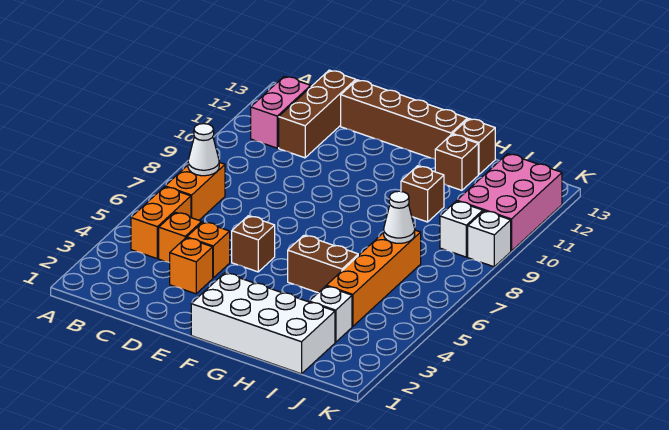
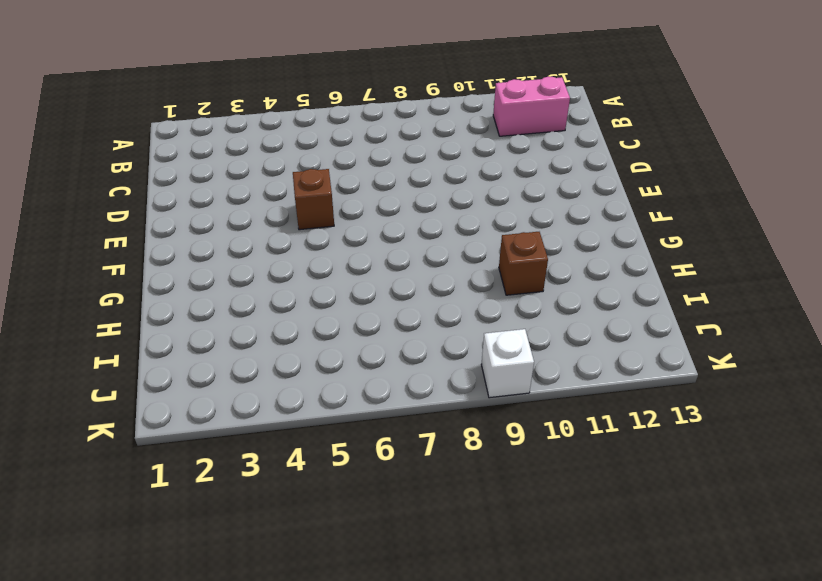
none -> orange brick B4:B5 level 1
none -> orange brick B6:B7 level 1
none -> orange brick C4 level 1

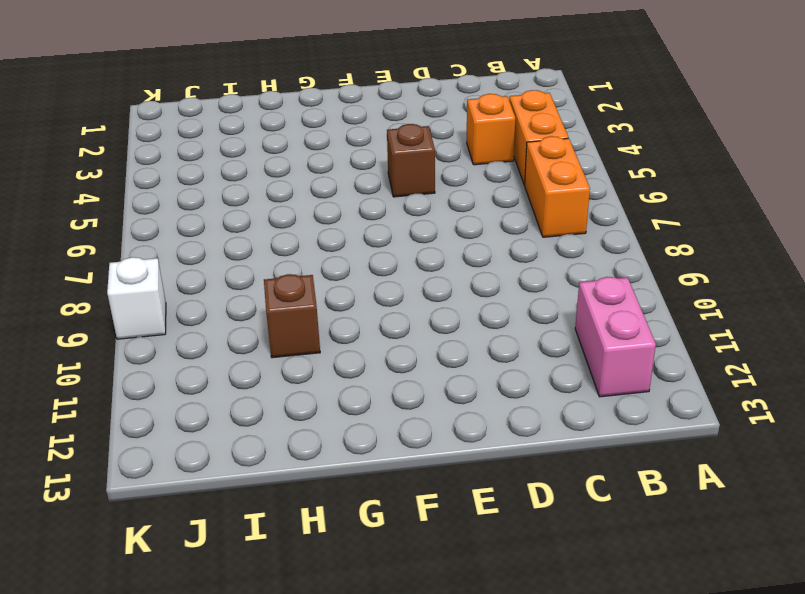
none -> brown brick C11:C13 level 1
none -> orange brick D3 level 1
none -> orange brick D4 level 1

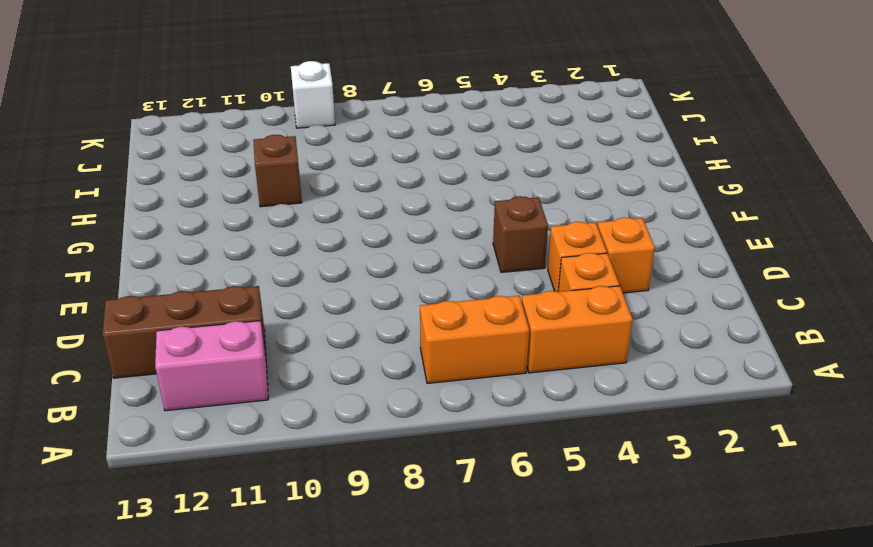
none -> brown brick D13:G13 level 1
none -> white brick F1:I2 level 1
none -> brown brick G5:H5 level 1

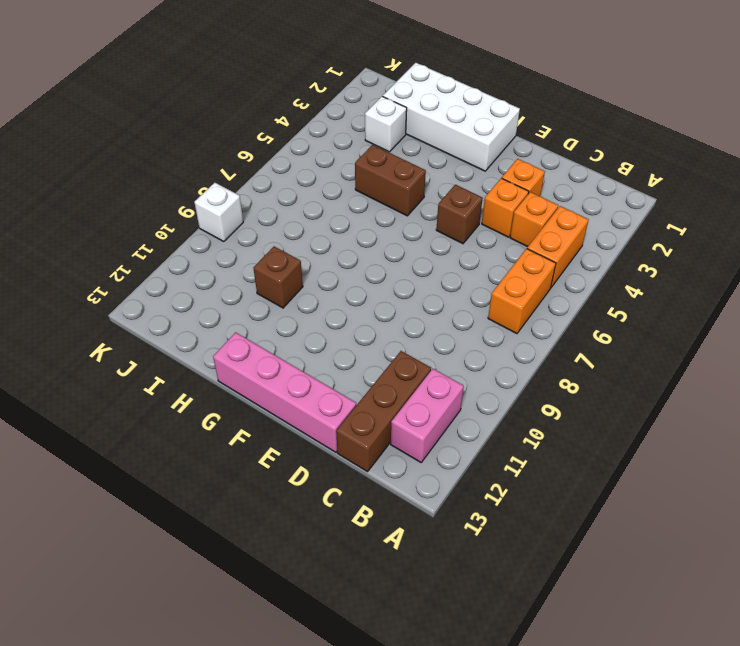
pink brick D13:G13 level 1 -> brown brick D13:G13 level 1
none -> brown brick H12 level 1
none -> brown brick H13 level 1
none -> orange brick I4:I7 level 1

